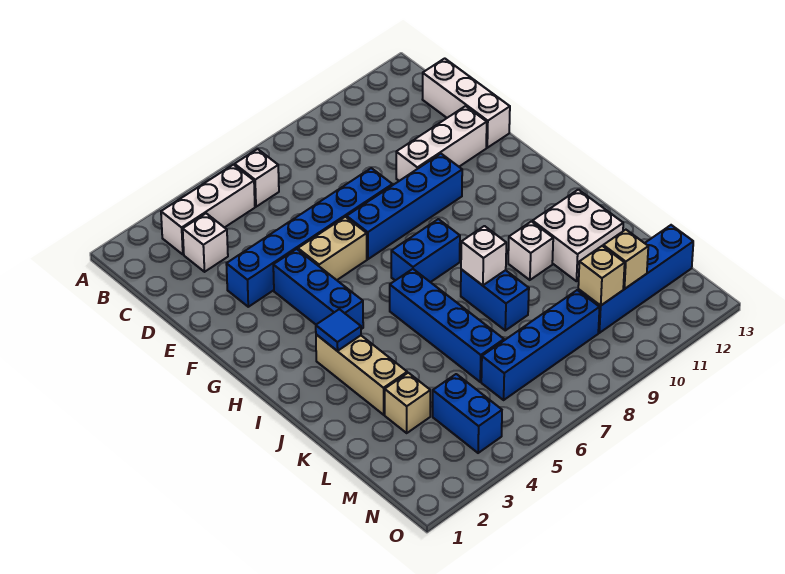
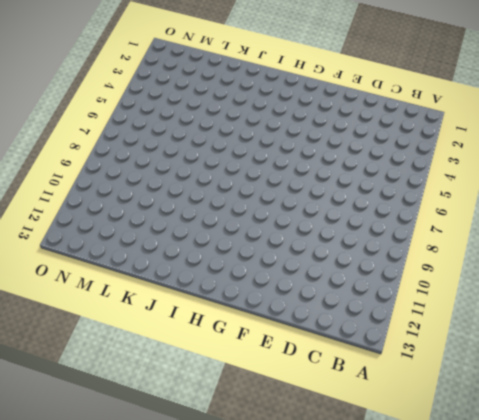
none -> white brick B3:B5 level 1
none -> white brick B6 level 1
none -> white brick C3 level 1

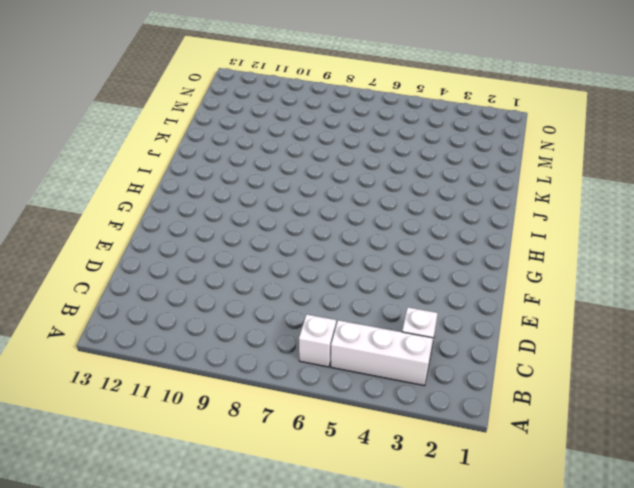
none -> white brick C13:E13 level 1
none -> blue brick E3:E8 level 1
none -> white brick E10:E12 level 1

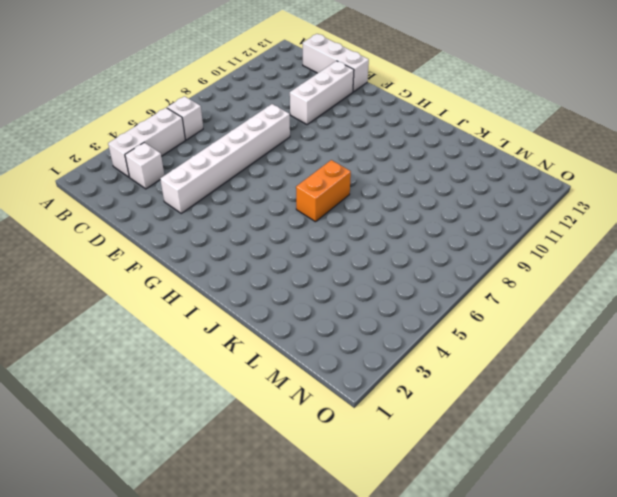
white brick E3:E8 level 1 -> blue brick E3:E8 level 1
orange brick I6:I7 level 1 -> blue brick I6:L6 level 1
none -> blue brick F4:H4 level 1
none -> tan brick F5:F6 level 1
none -> blue brick F7:F10 level 1

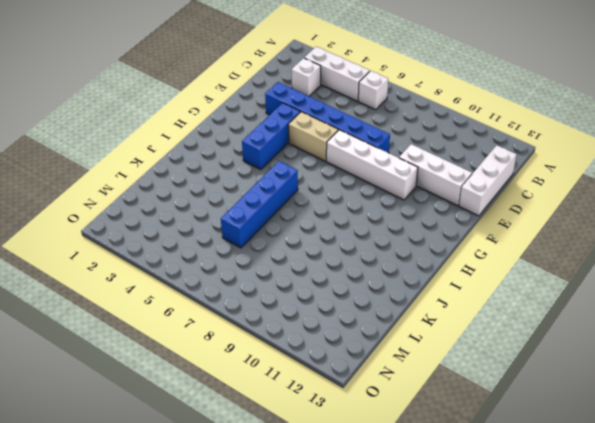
white brick F7:F10 level 1 -> blue brick F7:F10 level 1
none -> blue brick H7:H8 level 1
none -> tan brick I3:K3 level 1
none -> blue brick J8:K8 level 1

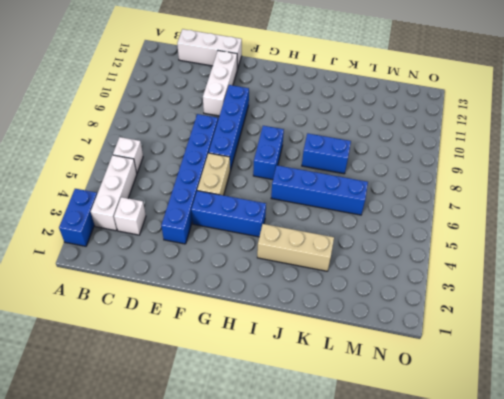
blue brick A2:A3 level 1 -> blue brick M4:N4 level 1
none -> white brick J10 level 1
none -> white brick J11:K12 level 1
none -> tan brick L3 level 1

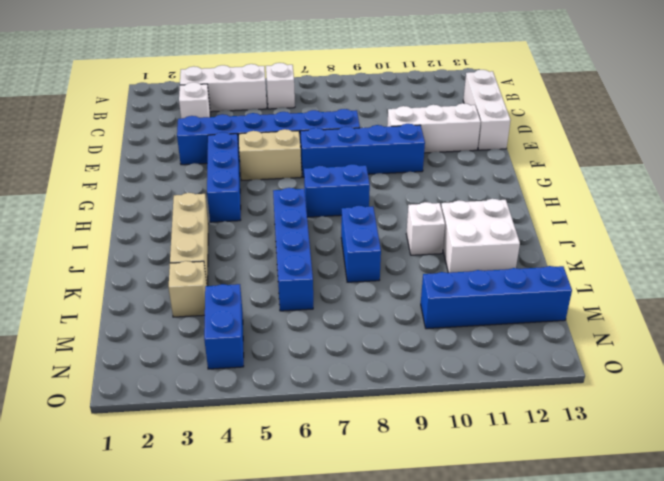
none -> blue brick M6:M9 level 1
none -> blue tile I3 level 2
none -> white brick J8 level 2

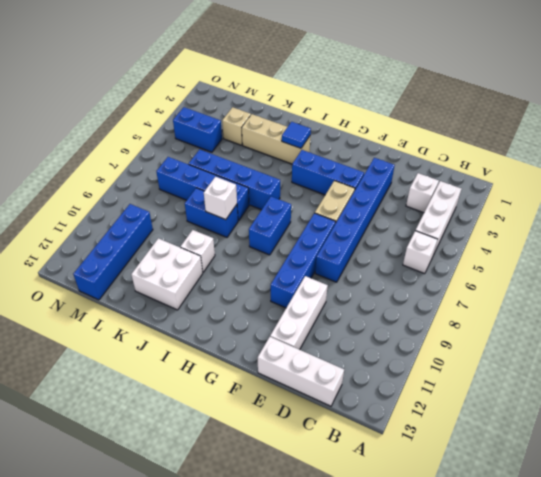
blue brick J7:M7 level 1 -> blue brick M6:M9 level 1
none -> tan brick M10 level 2
none -> tan brick M11 level 2

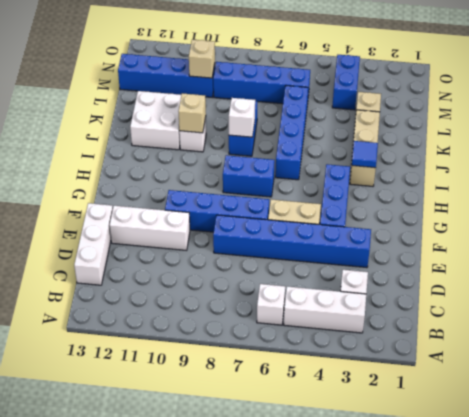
tan brick J10 level 2 -> tan brick M11 level 2

